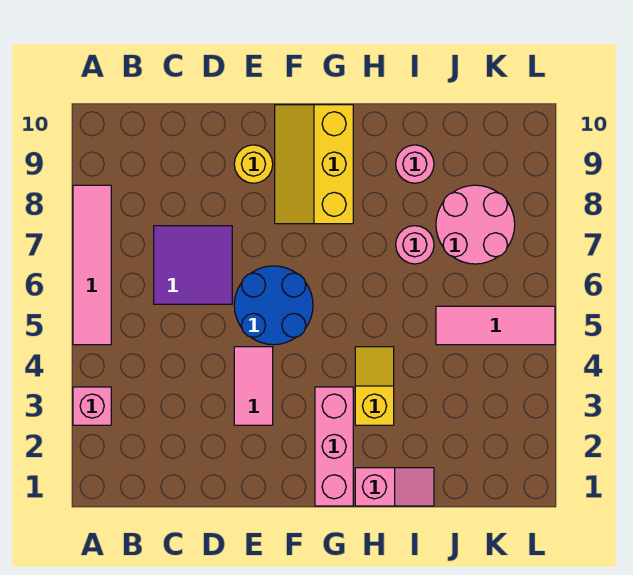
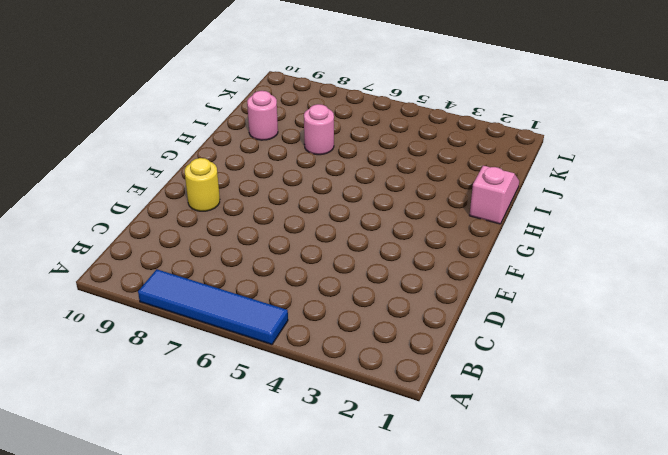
blue tile A5:A8 level 1 -> pink tile A5:A8 level 1
none -> pink brick A3 level 1
none -> purple tile C6:D7 level 1
none -> pink tile E3:E4 level 1

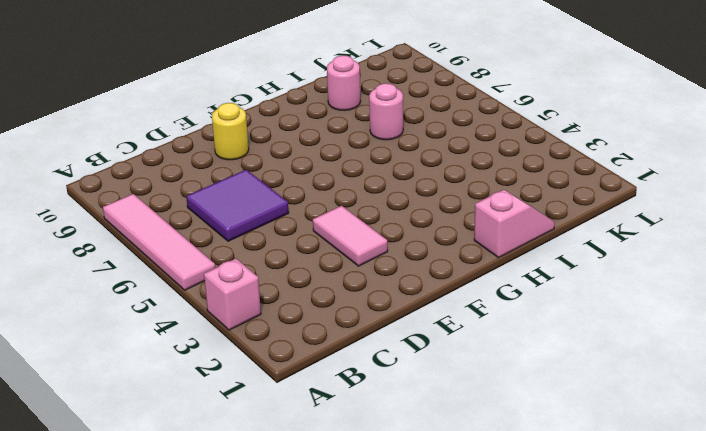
none -> blue round brick E5:F6 level 1
none -> yellow slope F8:G10 level 1 top G
none -> pink brick G1:G3 level 1

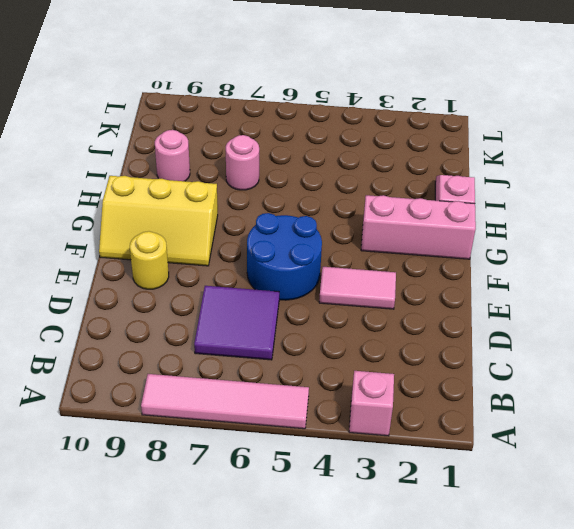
none -> yellow slope H3:H4 level 1 top 3
none -> pink tile J5:L5 level 1
none -> pink round brick J7:K8 level 1

